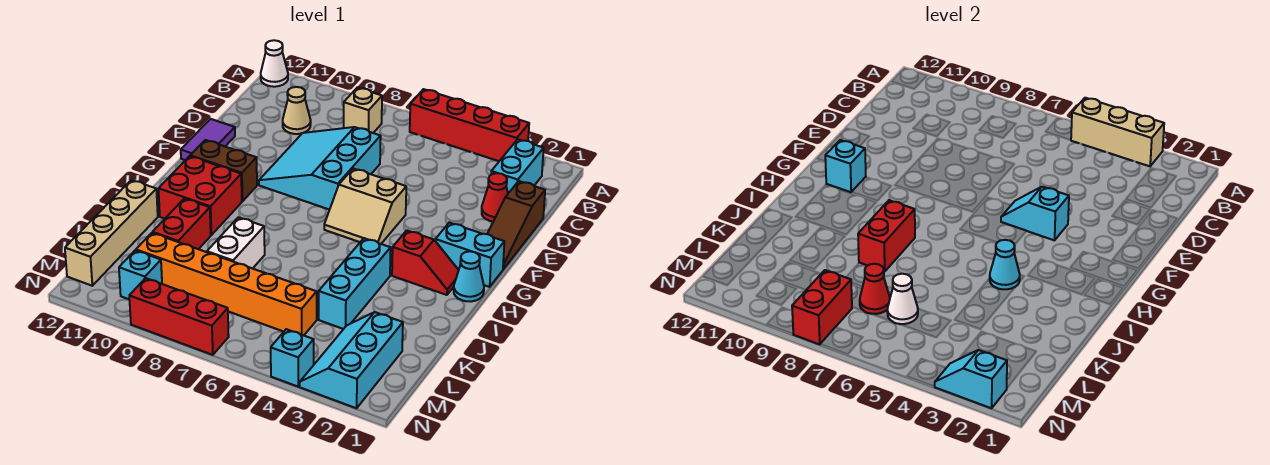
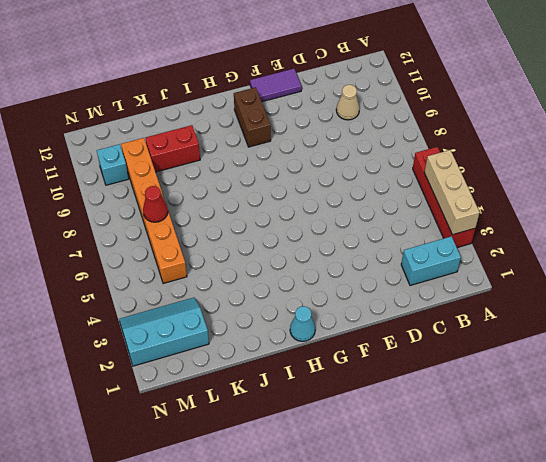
none -> white cone A12 level 1
none -> tan brick B8 level 1
none -> brown slope D1:F1 level 1 top D
none -> red cone D2 level 1

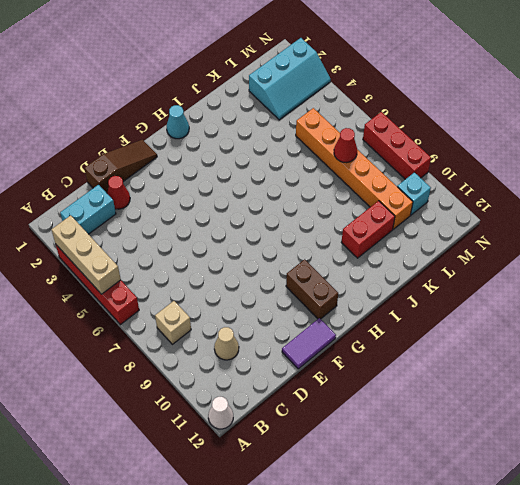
none -> cyan slope D7:F9 level 1 top 7
none -> tan slope F5:G6 level 1 top F
none -> cyan brick G1:G2 level 1
none -> red slope H2:H3 level 1 top 3

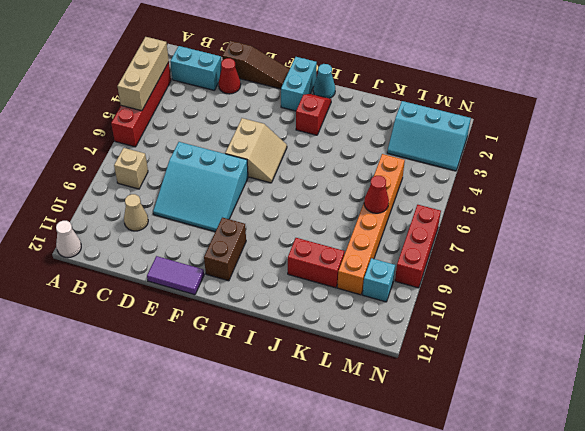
none -> red brick H10:I11 level 1
none -> cyan brick I4:K4 level 1
none -> white brick J8:K8 level 1
none -> tan brick J12:M12 level 1

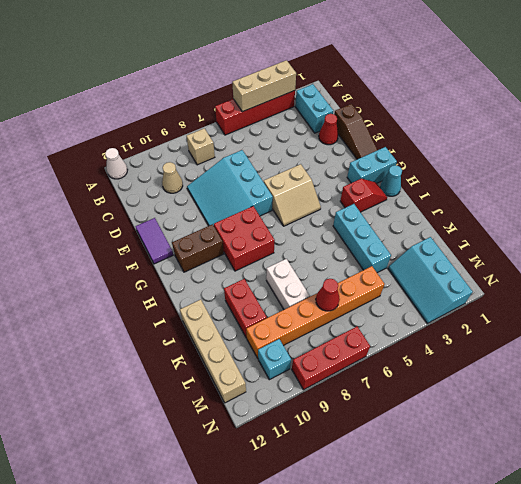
red brick G8:H9 level 1 -> red brick H10:I11 level 1
none -> cyan brick N4 level 1
none -> cyan slope F4:F5 level 2 top 4
none -> cyan brick G11 level 2
none -> cyan cone I4 level 2

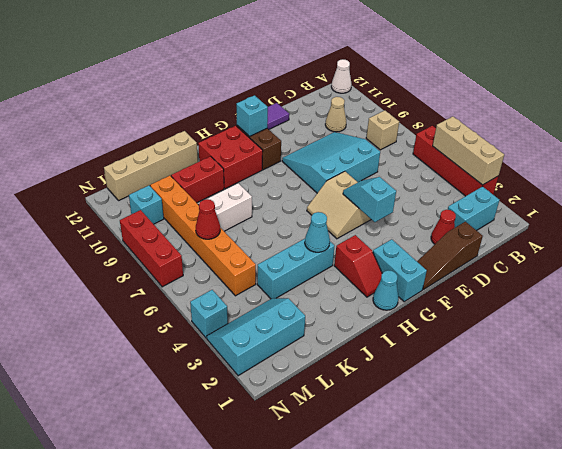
none -> red brick I8:J8 level 2
none -> white cone L6 level 2
none -> red brick M8:N8 level 2
none -> cyan slope N2:N3 level 2 top 2

